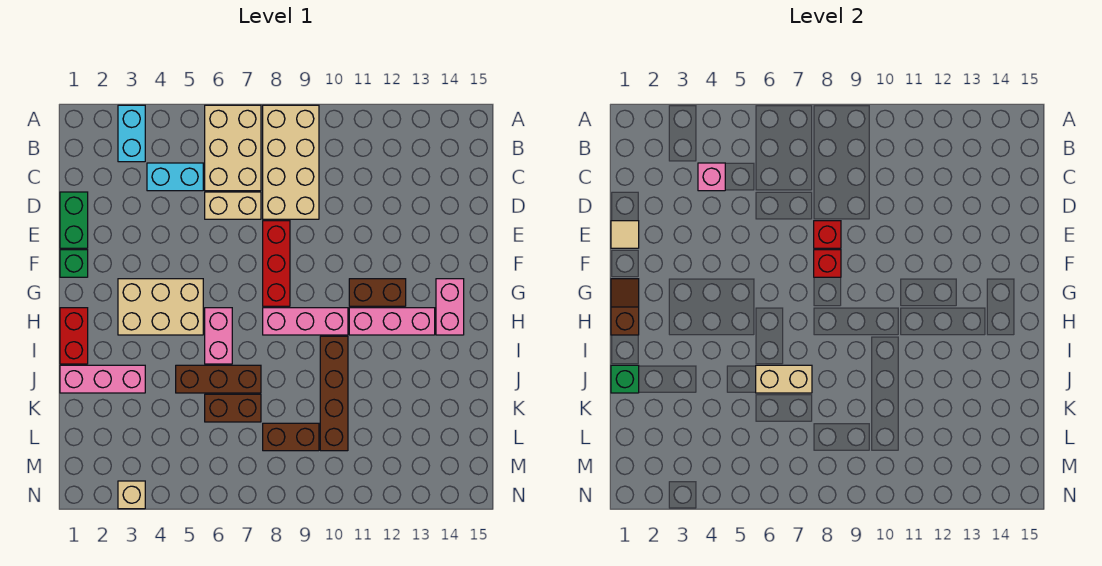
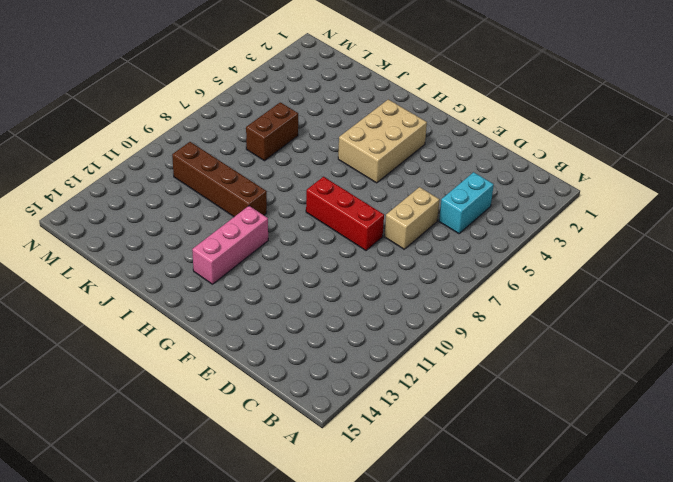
none -> cyan brick A3:B3 level 1
none -> tan brick A6:C7 level 1
none -> tan brick A8:D9 level 1

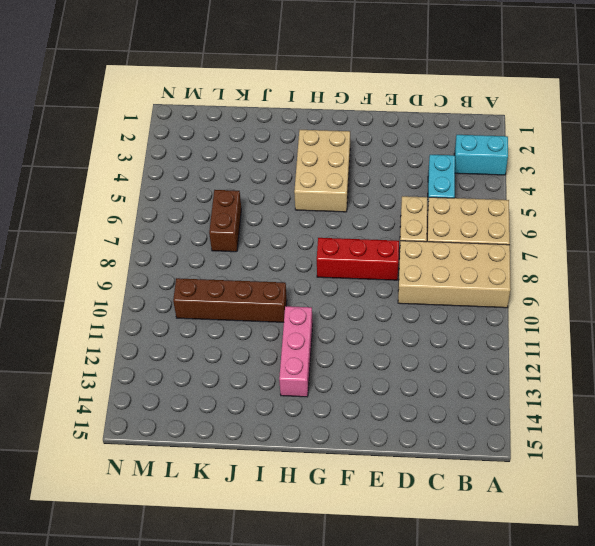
none -> green brick D1:E1 level 1
none -> green brick F1 level 1
none -> brown brick G11:G12 level 1

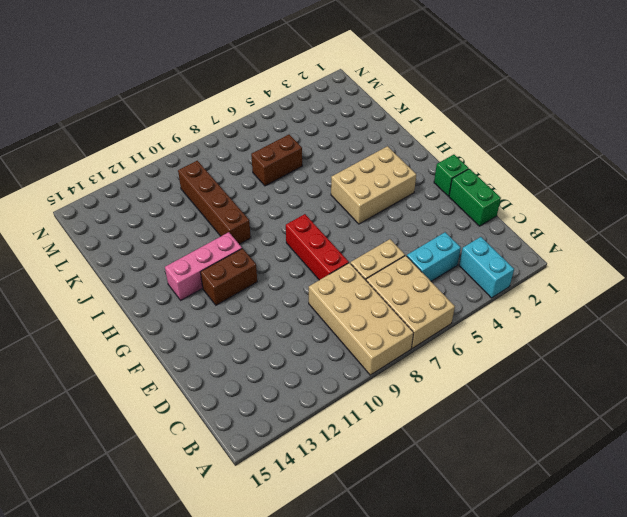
none -> pink brick G14:H14 level 1
none -> red brick H1:I1 level 1
none -> pink brick H6:I6 level 1

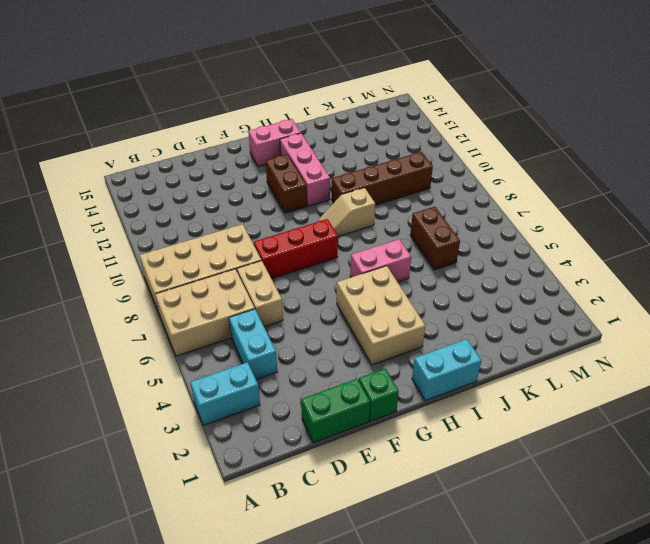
cyan brick H1:I1 level 1 -> red brick H1:I1 level 1
tan slope H9:I9 level 1 top I -> pink brick H8:H10 level 1
none -> pink brick J1:J3 level 1
none -> brown brick J5:J7 level 1
none -> brown brick L8:L9 level 1

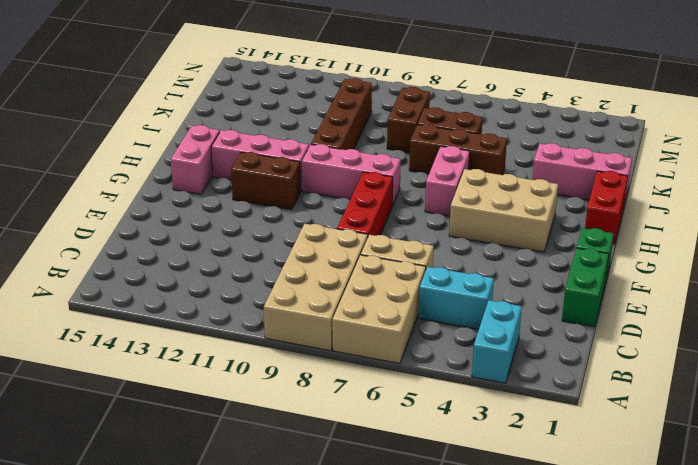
brown brick K8:L8 level 1 -> brown brick L8:L9 level 1
none -> tan brick N3 level 1
none -> pink brick C4 level 2
none -> tan tile E1 level 2

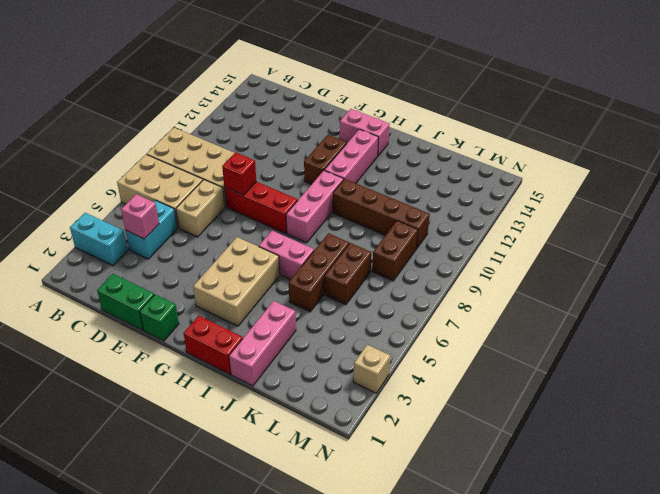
none -> tan tile E1 level 2
none -> red brick F8 level 2
none -> brown slope G1:H1 level 2 top H

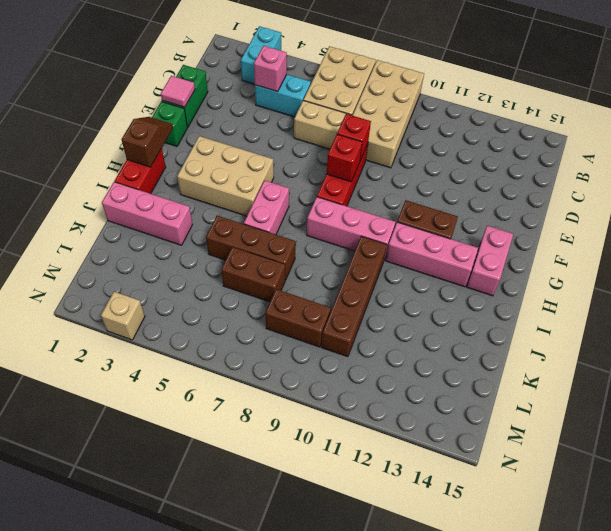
pink tile E1 level 2 -> tan tile E1 level 2
none -> green brick J1 level 2
none -> tan brick J6:J7 level 2

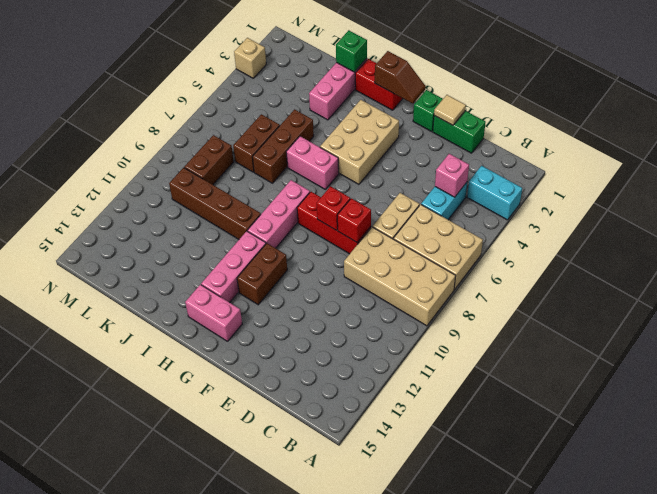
none -> tan brick J6:J7 level 2

